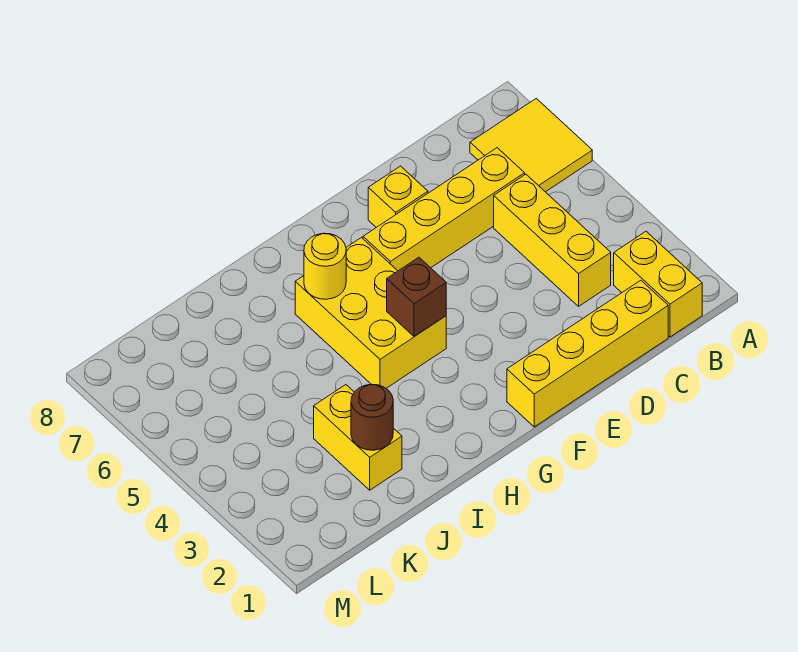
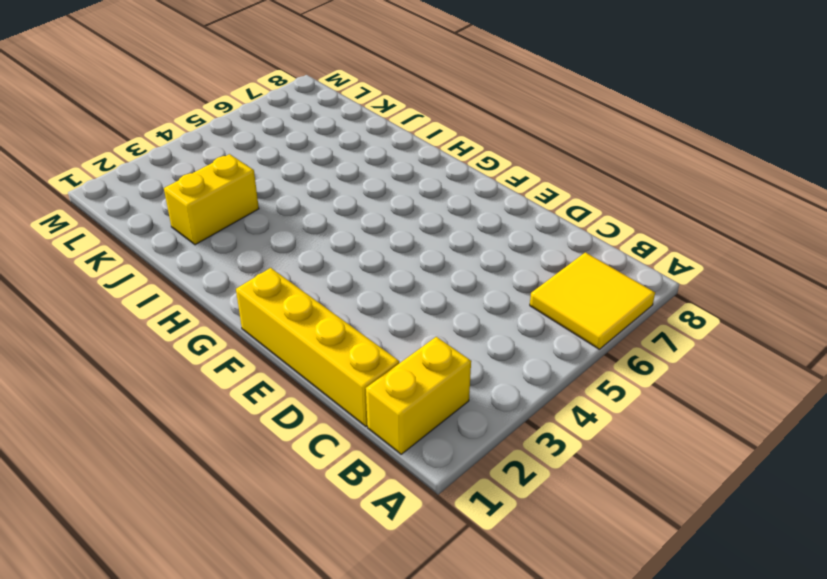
none -> yellow brick C3:C5 level 1
none -> yellow brick C6:F6 level 1

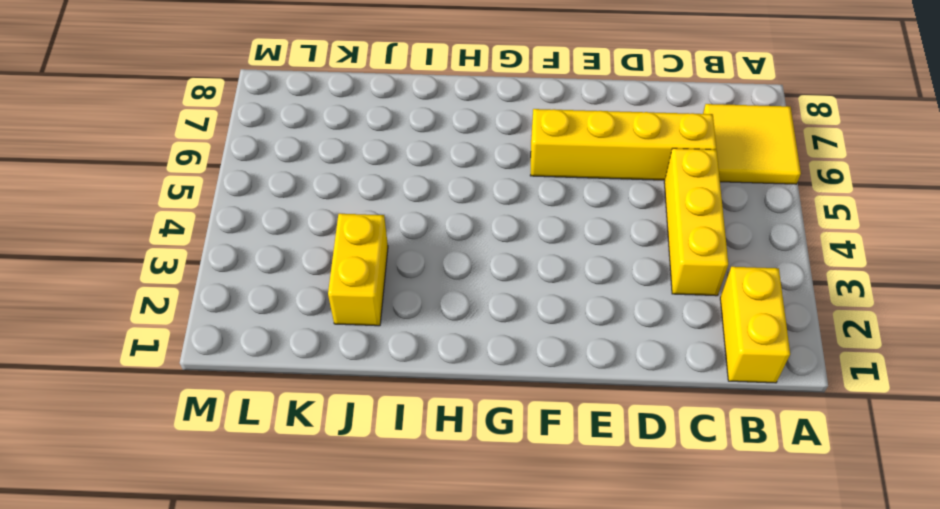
none -> yellow brick C1:F1 level 1
none -> yellow brick E7 level 1

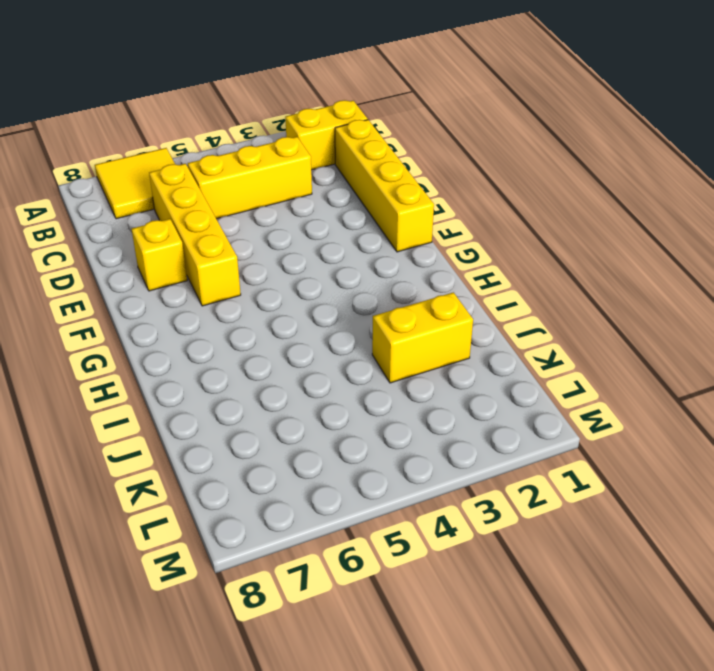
none -> yellow brick G4:H6 level 1
none -> brown brick G4 level 2

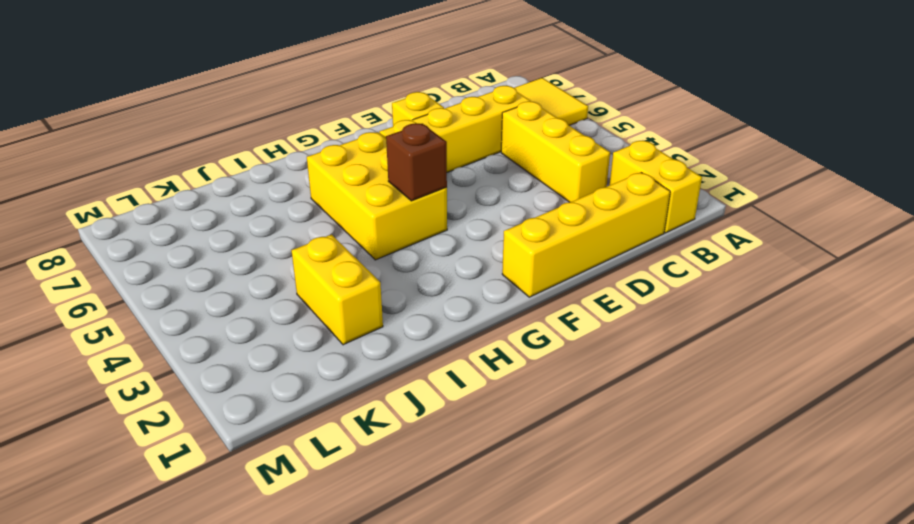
none -> yellow round brick H6 level 2
none -> brown round brick J2 level 2

